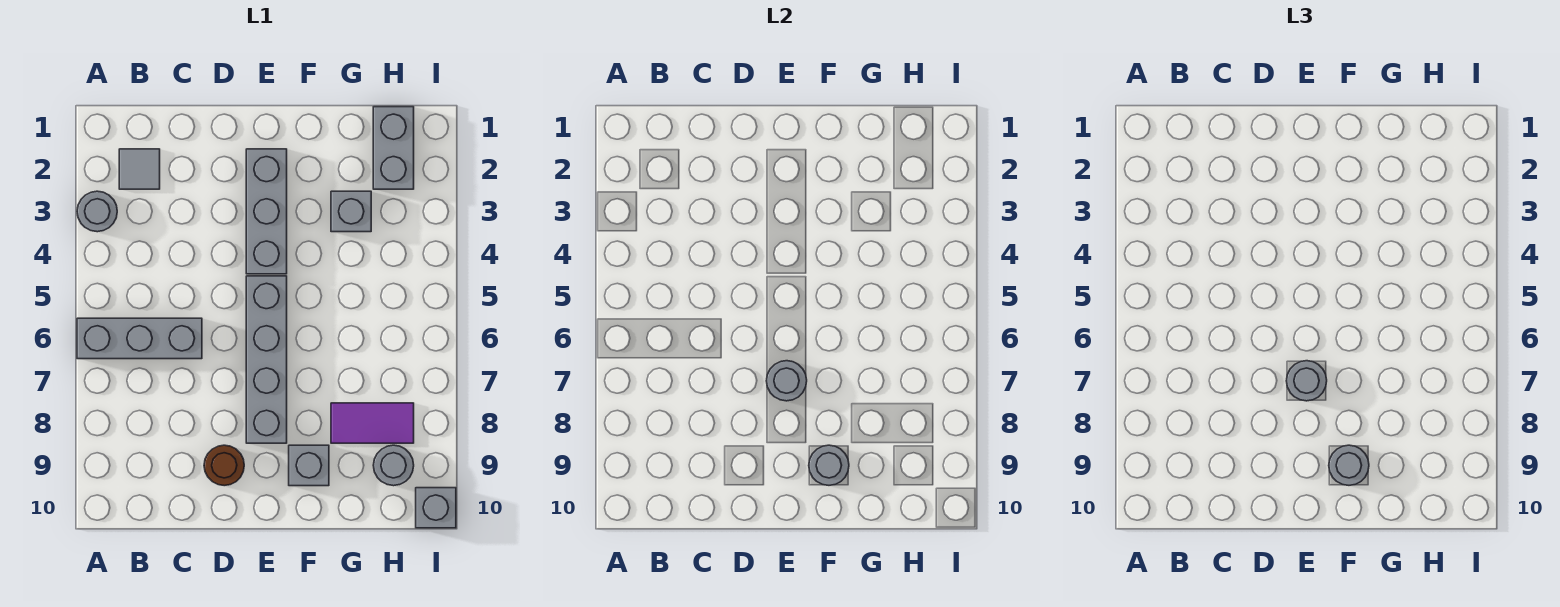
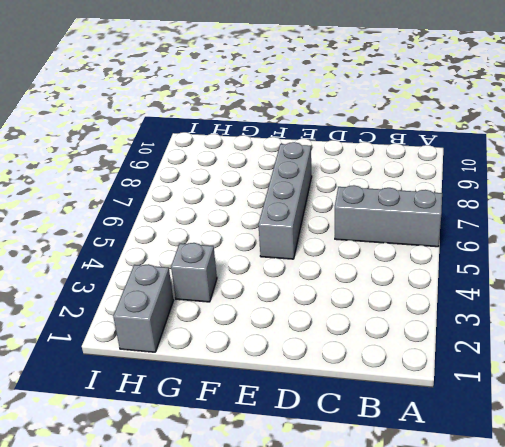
none -> grey round brick A3 level 1
none -> grey tile B2 level 1
none -> brown round brick D9 level 1

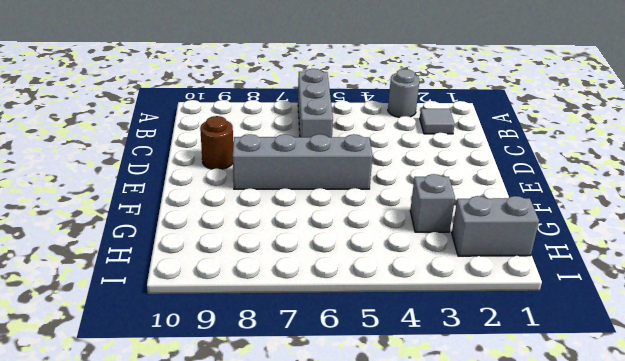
none -> grey brick E2:E4 level 1
none -> grey brick F9 level 1
none -> purple tile G8:H8 level 1

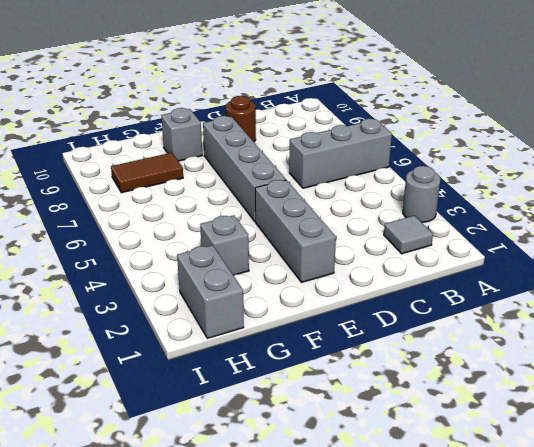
brown tile G8:H8 level 1 -> purple tile G8:H8 level 1
none -> grey round brick H9 level 1
none -> grey brick I10 level 1
none -> grey round brick E7 level 2

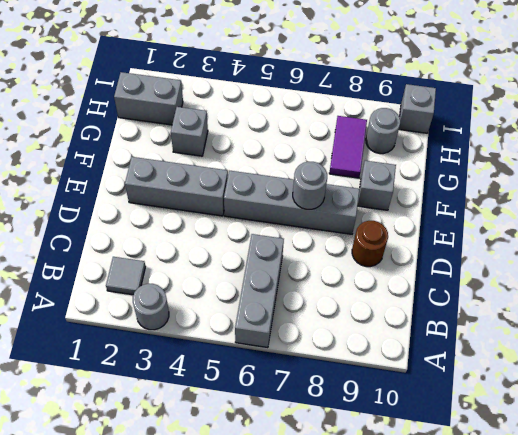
none -> grey round brick F9 level 2
none -> grey round brick E7 level 3
none -> grey round brick F9 level 3

